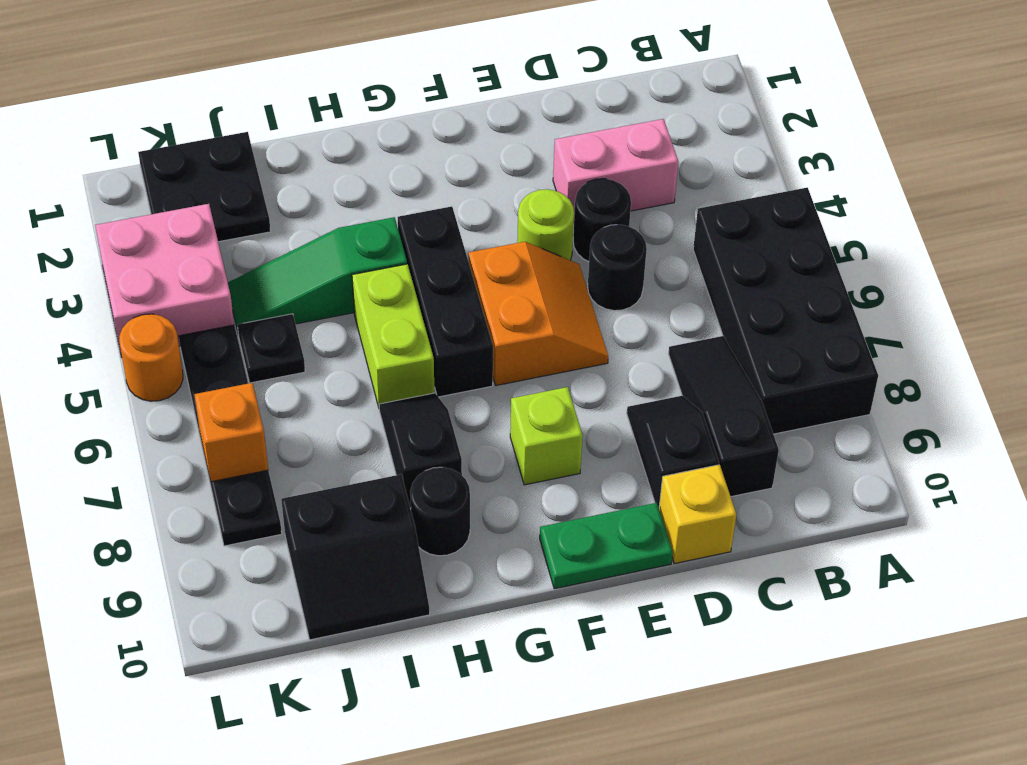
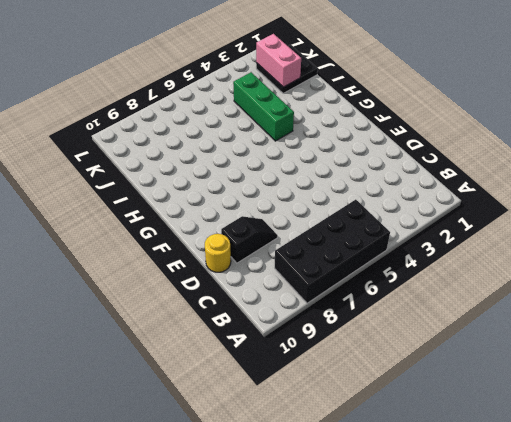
yellow round brick D10 level 1 -> yellow brick D10 level 1
green brick H4:J4 level 1 -> green slope H4:J4 level 1 top H
pink brick J2:K2 level 2 -> pink brick C3:D3 level 1
none -> black slope C7:C9 level 1 top 9
none -> black round brick D4 level 1
none -> black round brick D5 level 1

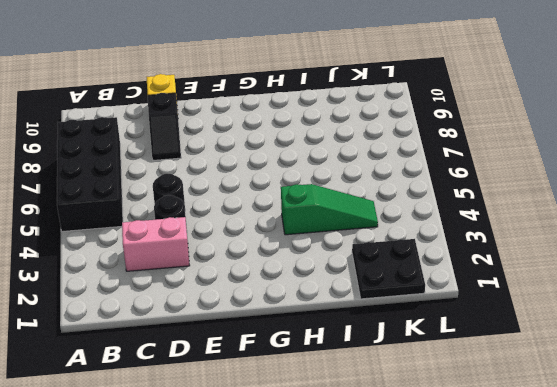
none -> black slope C7:C9 level 1 top 9
none -> lime round brick E4 level 1
none -> orange slope E5:F6 level 1 top F

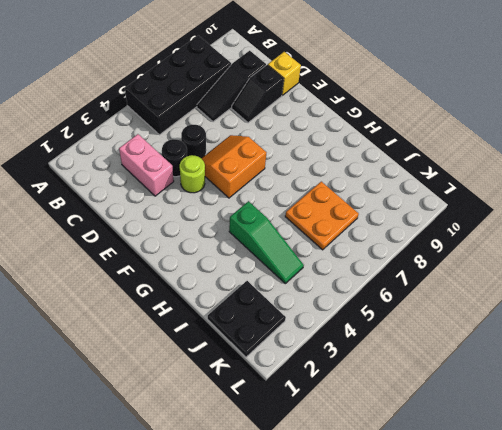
orange plate I6:J7 level 1 -> none
none -> green plate E10:F10 level 1
none -> lime brick F8 level 1
none -> black brick G4:G6 level 1

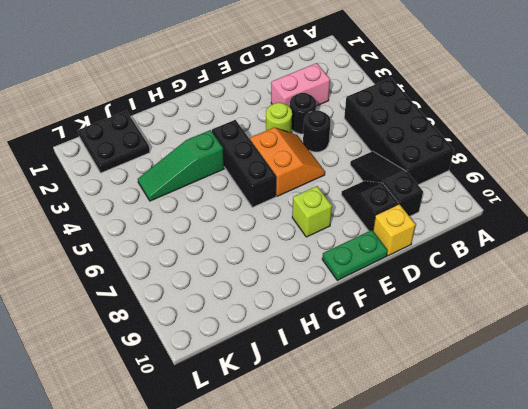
none -> lime brick H5:H6 level 1
none -> black slope H7:H8 level 1 top 8
none -> black round brick H9 level 1

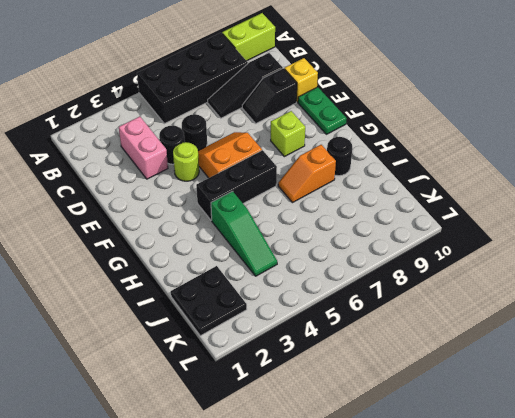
lime brick A9:A10 level 1 -> lime brick H5:H6 level 1
orange slope H7:H8 level 1 top 8 -> black slope H7:H8 level 1 top 8
none -> black slope I9:J10 level 1 top 9
none -> black plate J5 level 1
none -> pink brick K3:L4 level 1

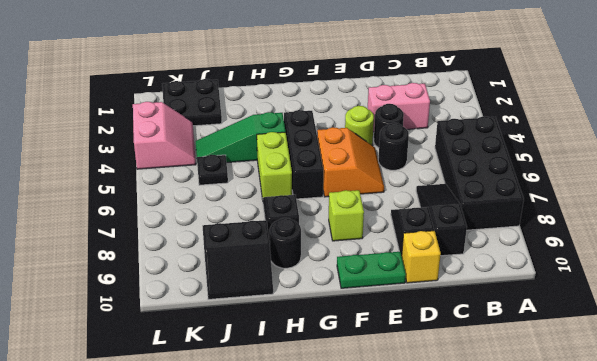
pink slope K3:L4 level 1 top L -> pink brick K3:L4 level 1
none -> black plate K5:K8 level 1
none -> orange round brick L5 level 1
none -> orange brick K7 level 2

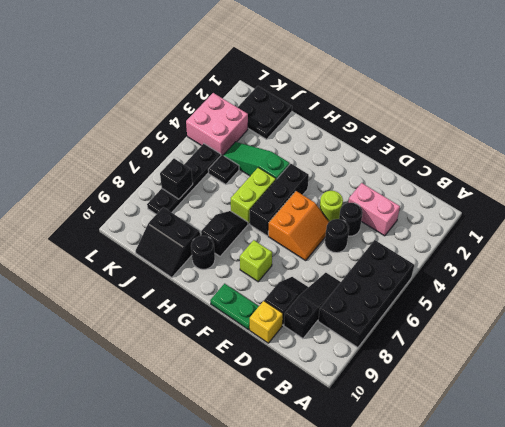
black brick K7 level 2 -> orange brick K7 level 2
none -> orange round brick L5 level 1

